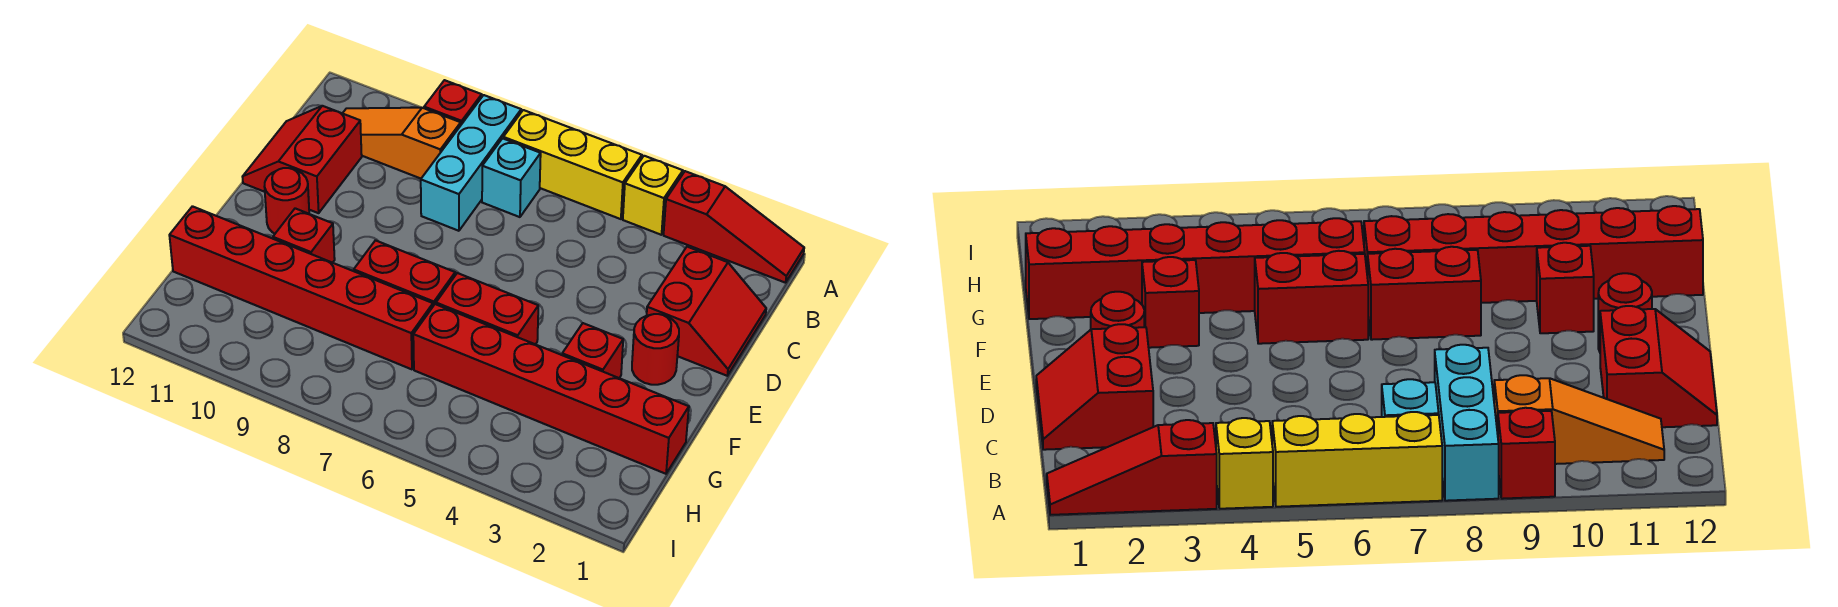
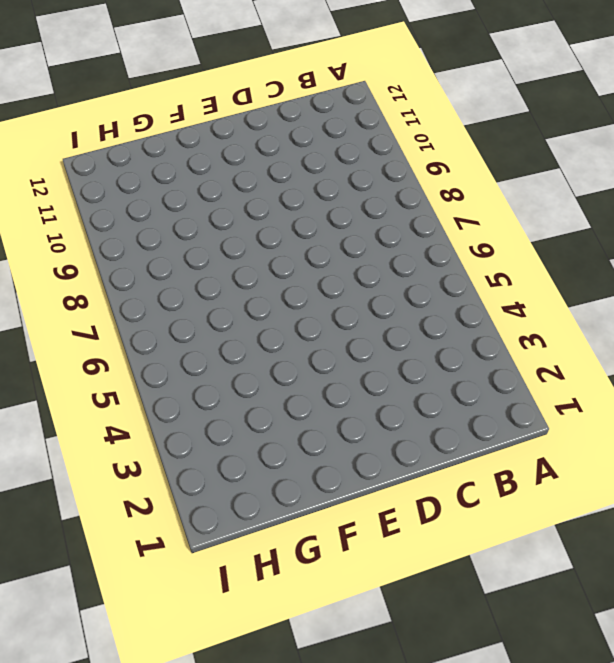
none -> red slope A1:A3 level 1 top 3
none -> yellow brick A4 level 1
none -> yellow brick A5:A7 level 1

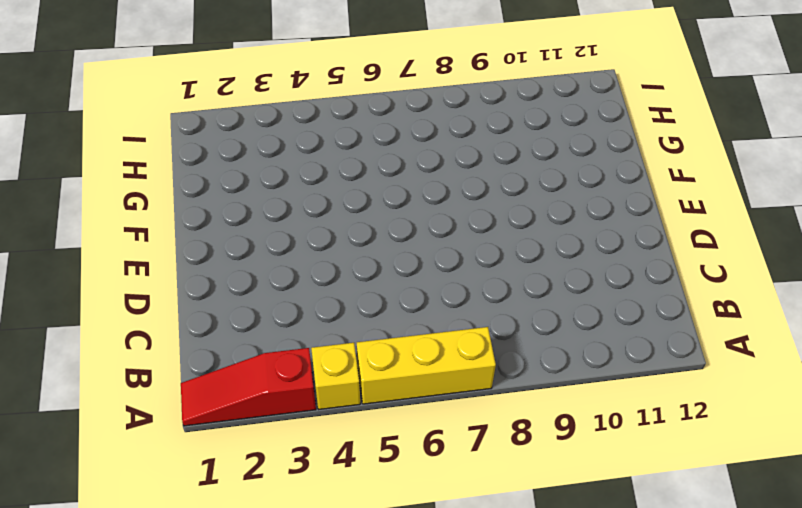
none -> cyan brick A8:C8 level 1
none -> red brick A9 level 1
none -> cyan brick B7 level 1

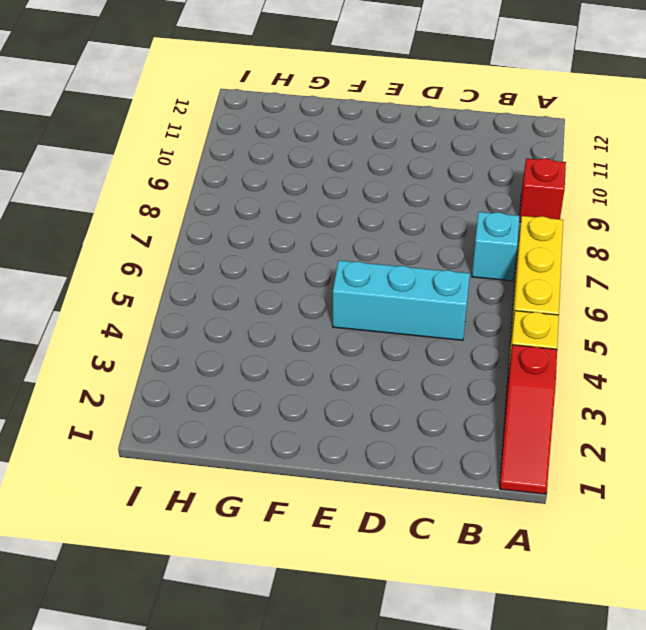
cyan brick C5:E5 level 1 -> cyan brick A8:C8 level 1
none -> orange slope B9:B11 level 1 top 9
none -> red slope C1:D2 level 1 top 2
none -> red slope C11:D12 level 1 top 11

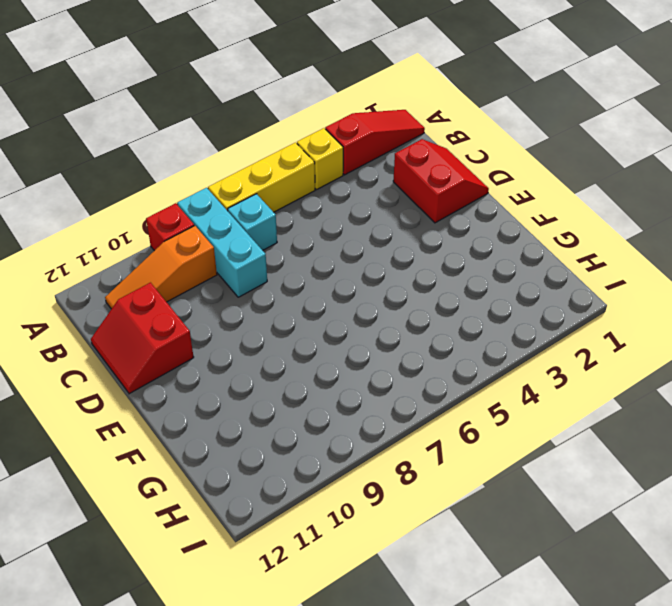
none -> red round brick E2 level 1
none -> red round brick E11 level 1
none -> red brick F3 level 1

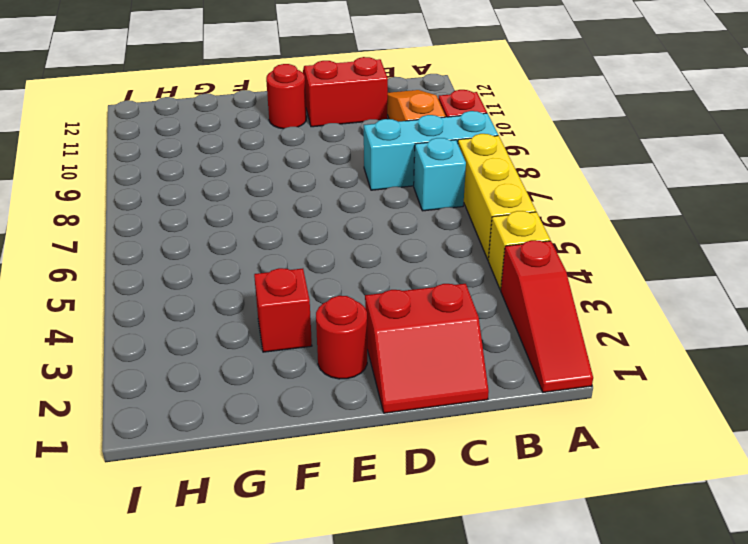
none -> red brick F5:F6 level 1
none -> red brick F7:F8 level 1
none -> red brick F10 level 1

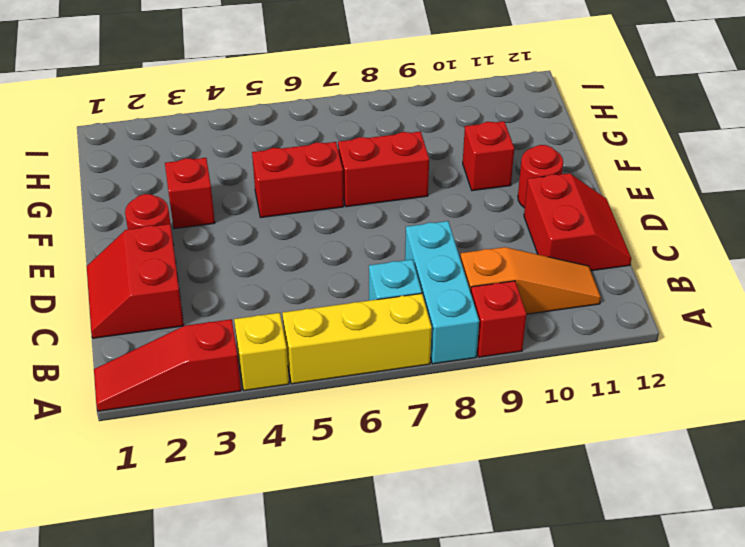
none -> red brick G1:G6 level 1
none -> red brick G7:G12 level 1

